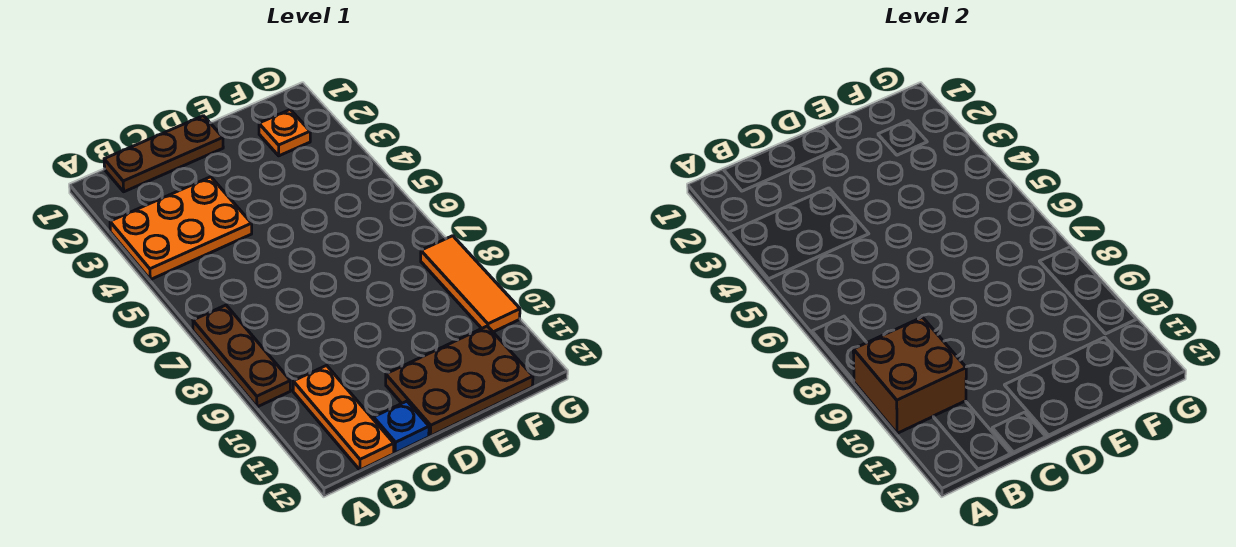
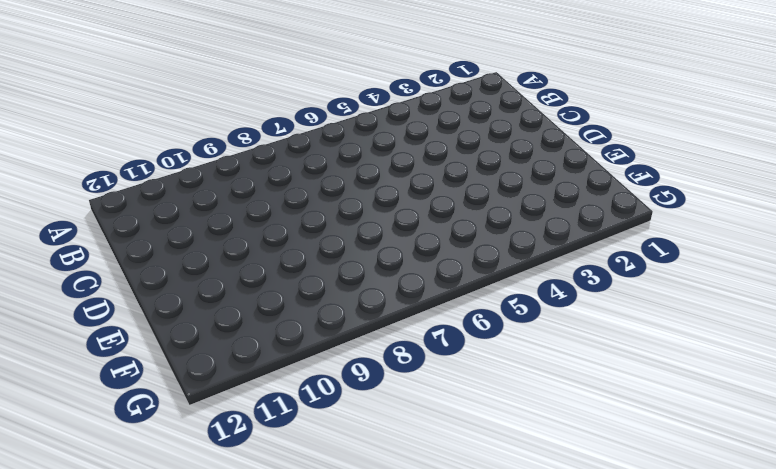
none -> orange plate A3:C4 level 1
none -> brown plate A7:A9 level 1

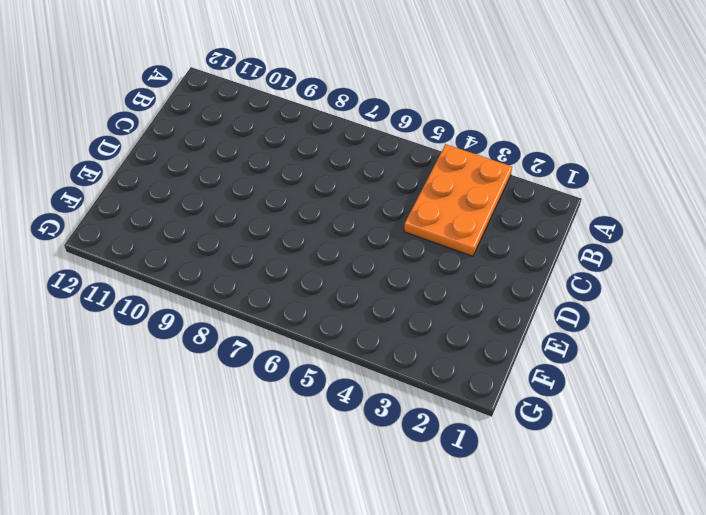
none -> brown plate A7:A9 level 1
none -> brown plate B1:D1 level 1

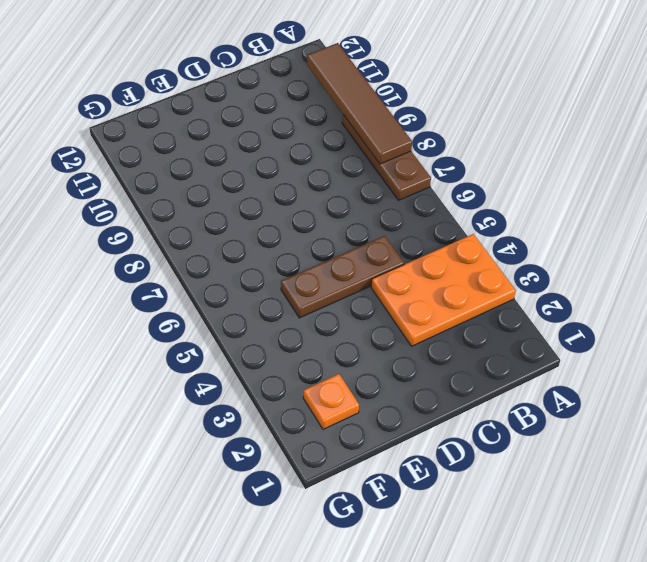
brown tile A8:A11 level 2 -> brown brick A9:B10 level 2
brown plate C5:E5 level 1 -> brown plate B1:D1 level 1
none -> orange plate B10:B12 level 1
none -> blue plate C12 level 1

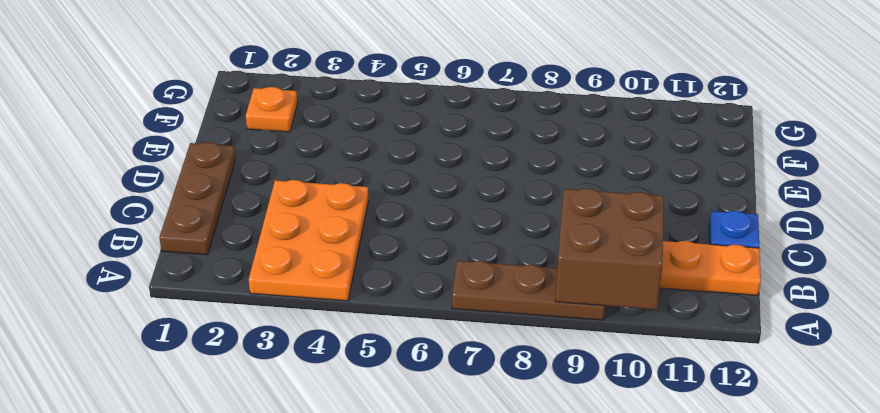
none -> brown plate D11:F12 level 1
none -> orange tile G8:G10 level 1

